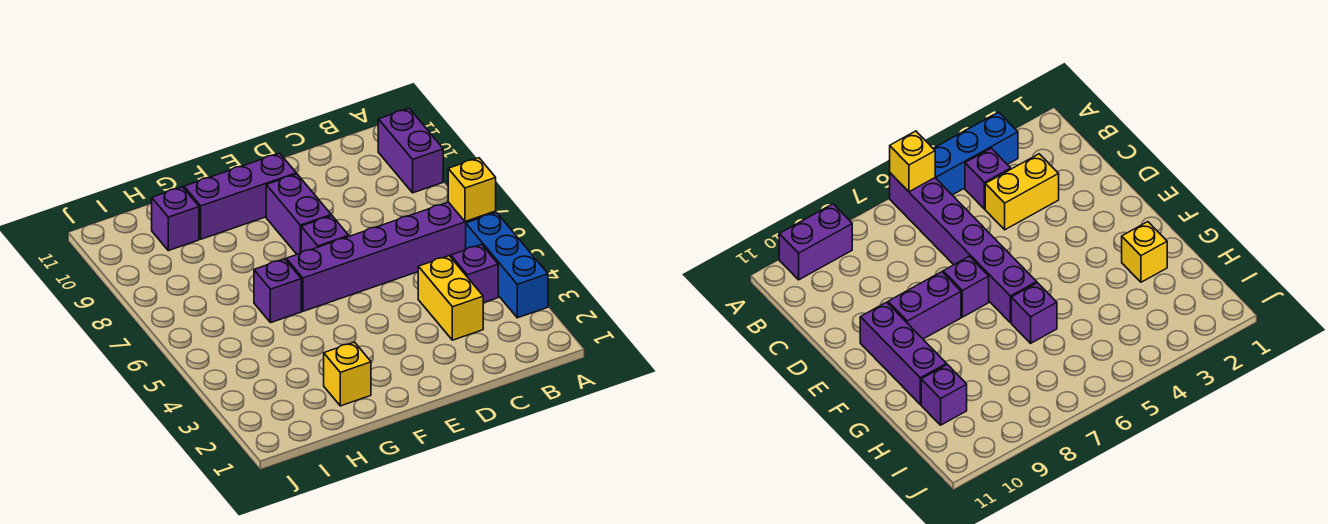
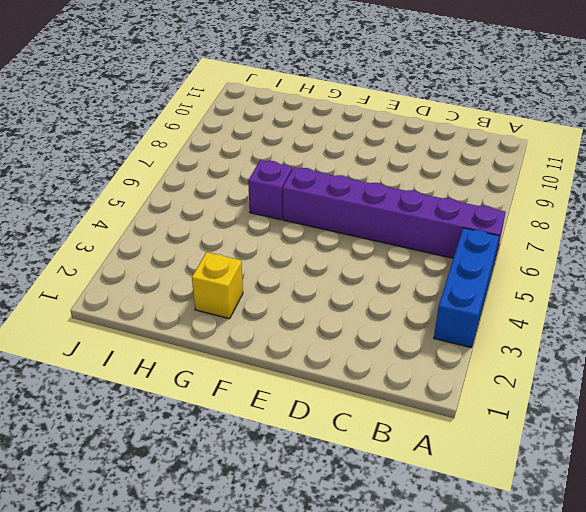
none -> purple brick A9:A10 level 1
none -> purple brick B4 level 1
none -> yellow brick C3:C4 level 1

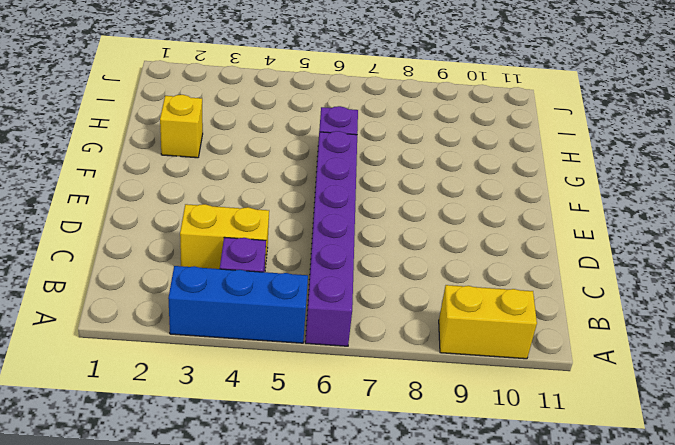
yellow brick A9:A10 level 1 -> purple brick A9:A10 level 1
none -> purple brick E7 level 1
none -> purple brick E8:E9 level 1
none -> purple brick E10:G10 level 1

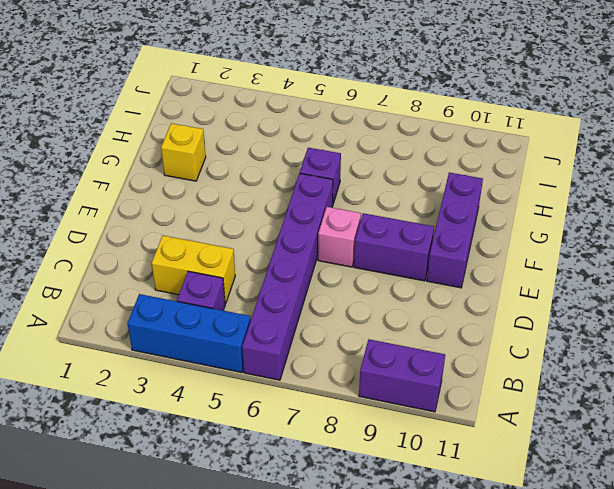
pink brick E7 level 1 -> purple brick E7 level 1
none -> purple brick H10 level 1
none -> yellow brick A6 level 2

